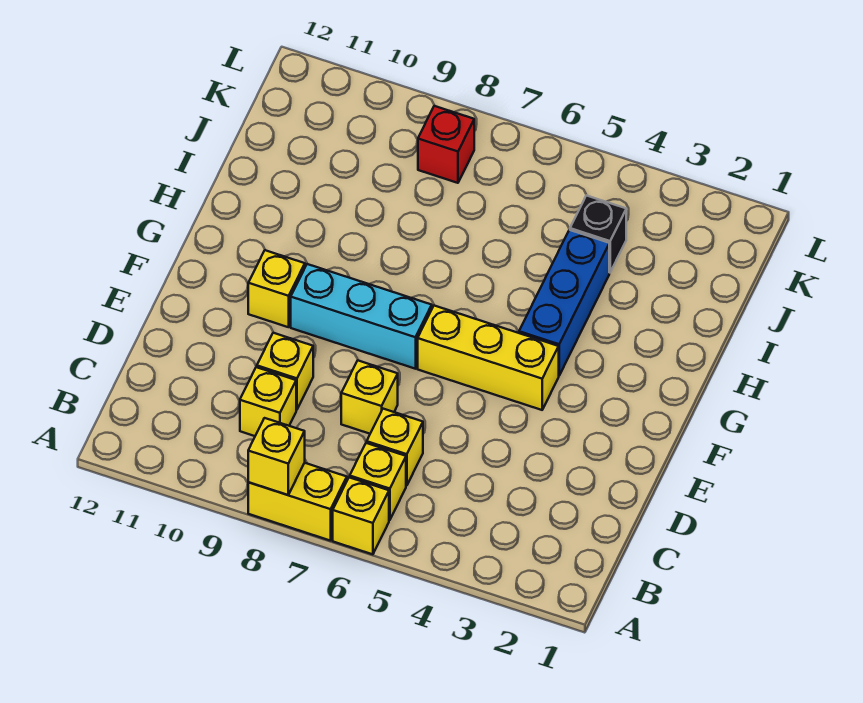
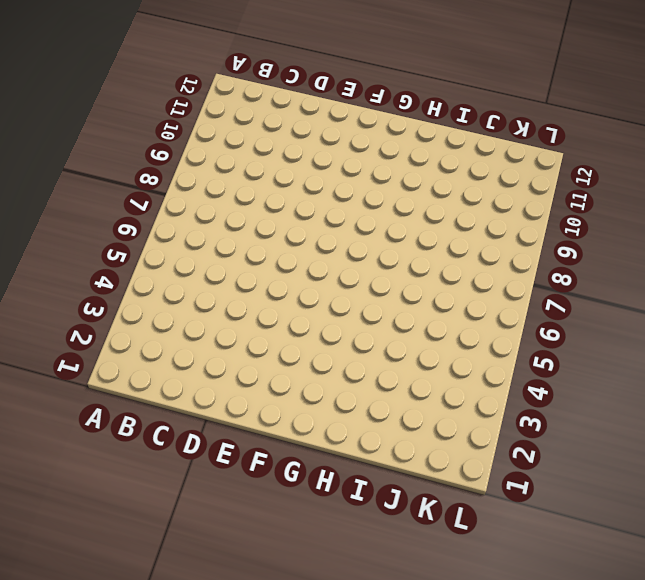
none -> yellow brick A6 level 1
none -> yellow brick A7:A8 level 1
none -> yellow brick B6 level 1

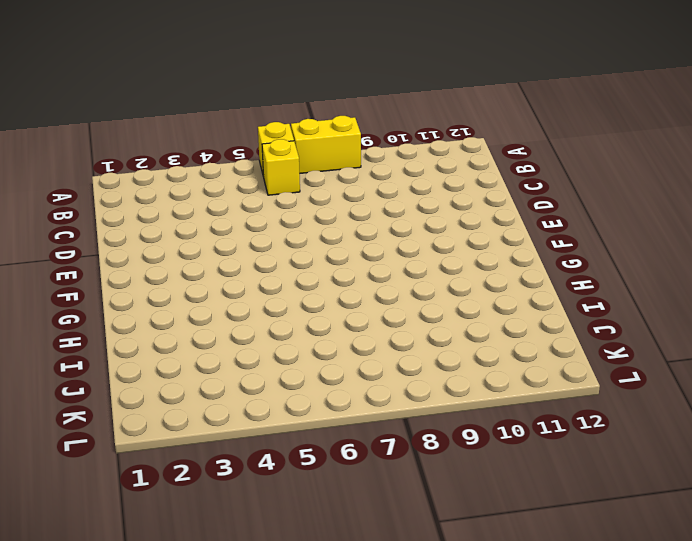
none -> yellow brick C6 level 1
none -> yellow brick C9 level 1
none -> yellow brick D7 level 1

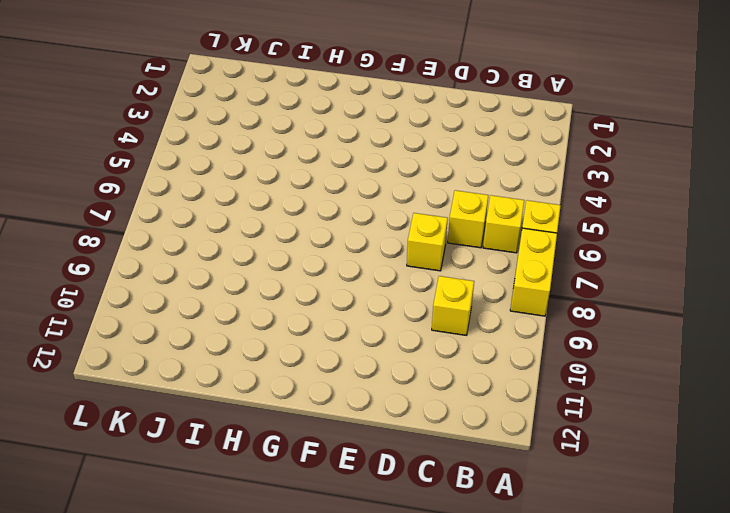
none -> yellow brick D9 level 1
none -> yellow brick F4:F6 level 1
none -> cyan brick F7:F9 level 1

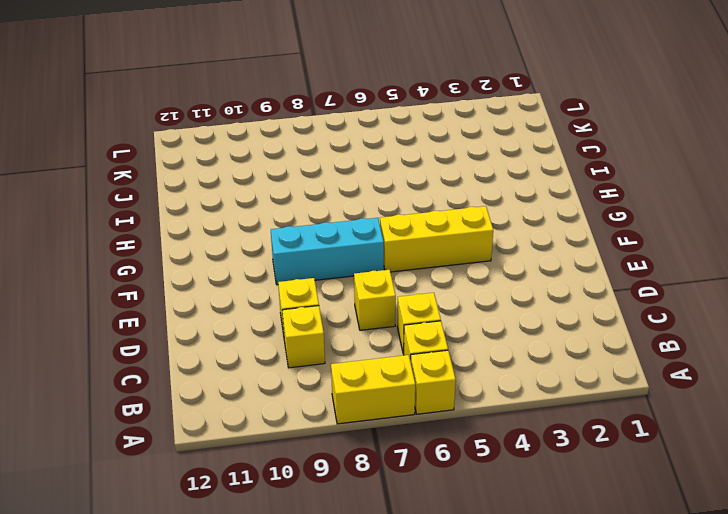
none -> yellow brick F10 level 1
none -> blue brick G4:I4 level 1
none -> black brick J4 level 1

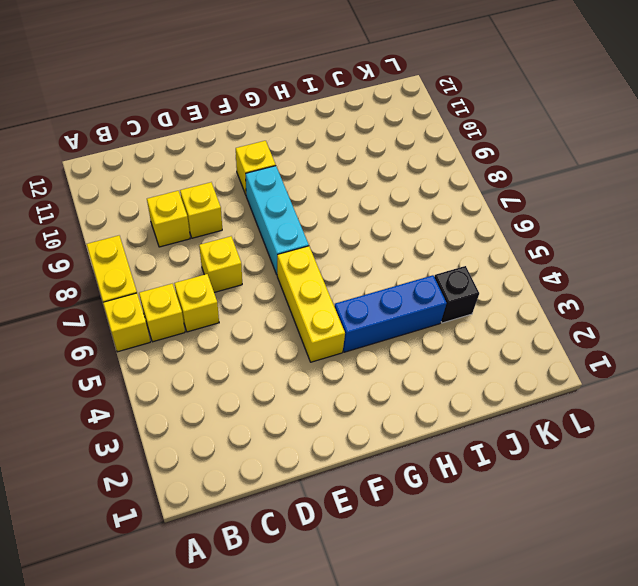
none -> red brick K8 level 1
none -> yellow brick A8 level 2

